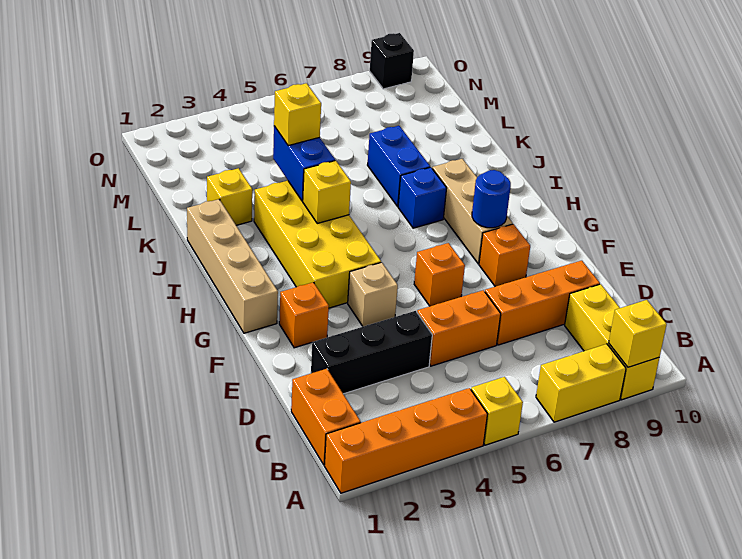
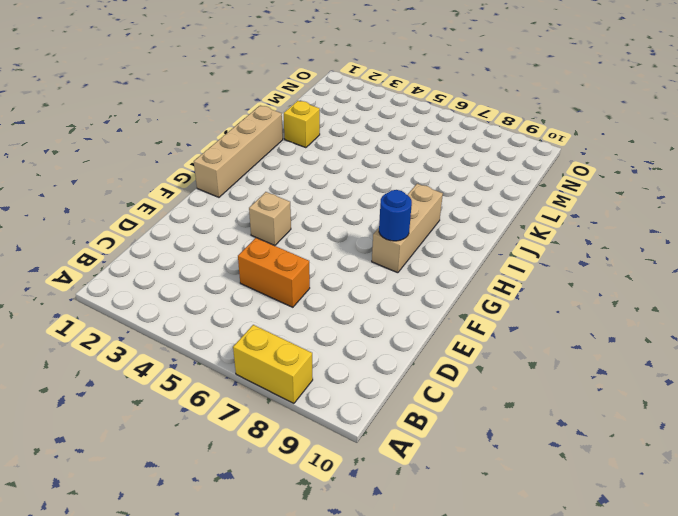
none -> orange brick A1:A4 level 1
none -> yellow brick A5 level 1
none -> yellow brick A9:C9 level 1

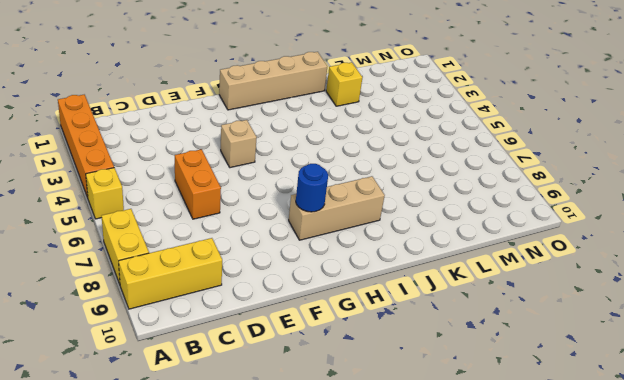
none -> orange brick B1:C1 level 1
none -> black brick D2:D4 level 1
none -> orange brick D7:D9 level 1

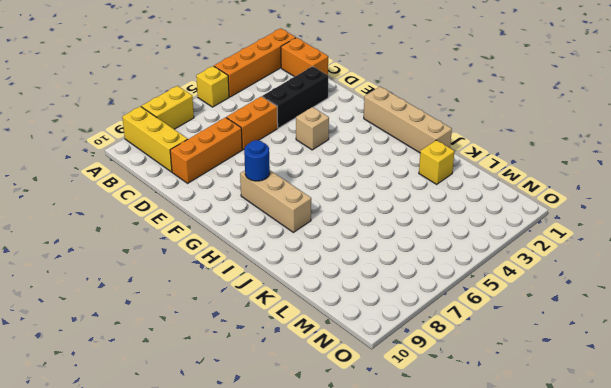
none -> orange brick F2 level 1
none -> orange brick F6 level 1
none -> orange brick F8 level 1

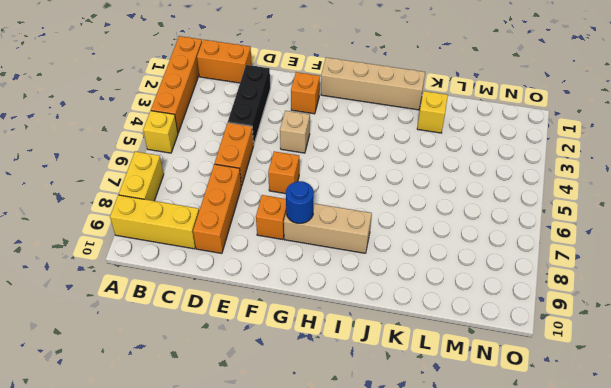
none -> yellow brick G3:J4 level 1
none -> blue brick I7 level 1
none -> blue brick J7:K7 level 1

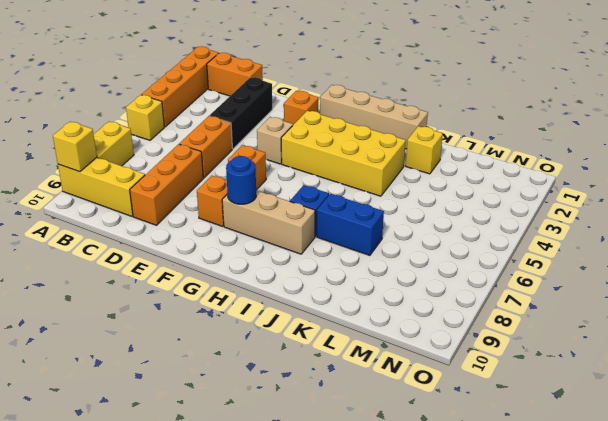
none -> black brick O9 level 1
none -> yellow brick I4 level 2
none -> blue brick J4:K4 level 2

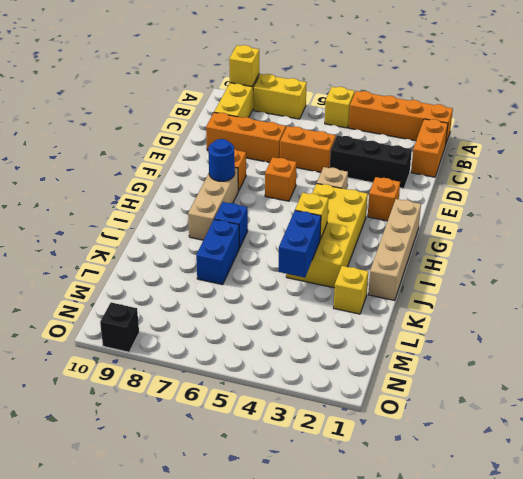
none -> yellow brick K4 level 3

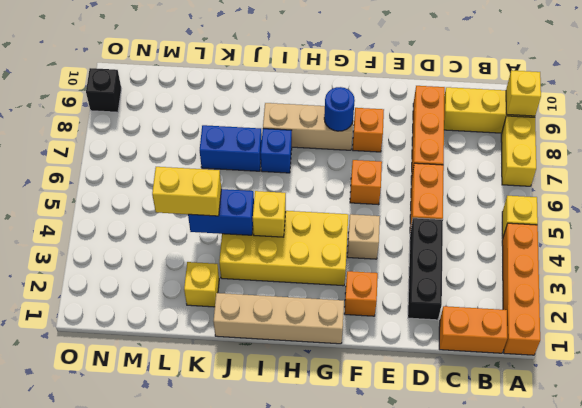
yellow brick K4:L4 level 3 -> yellow brick K4 level 3

